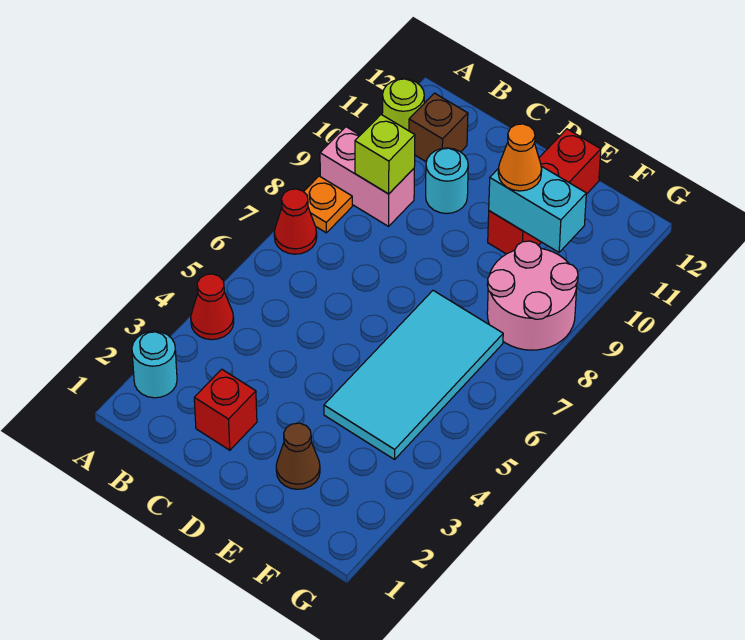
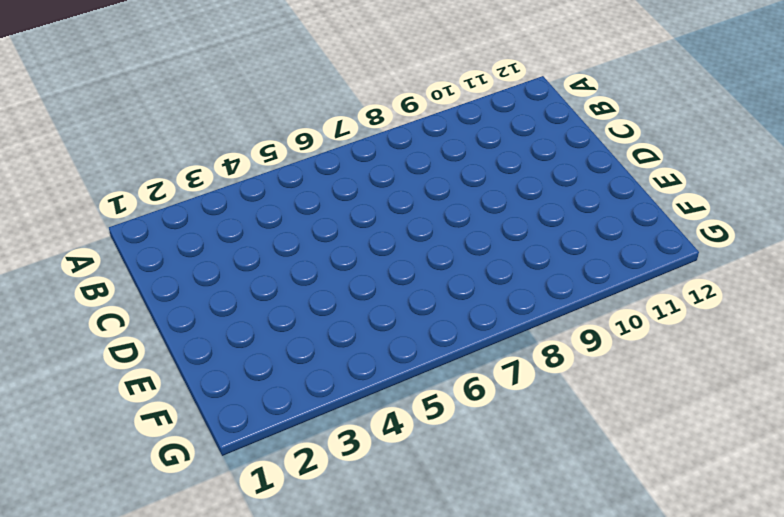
none -> cyan round brick A2 level 1
none -> red cone A4 level 1
none -> red cone A7 level 1

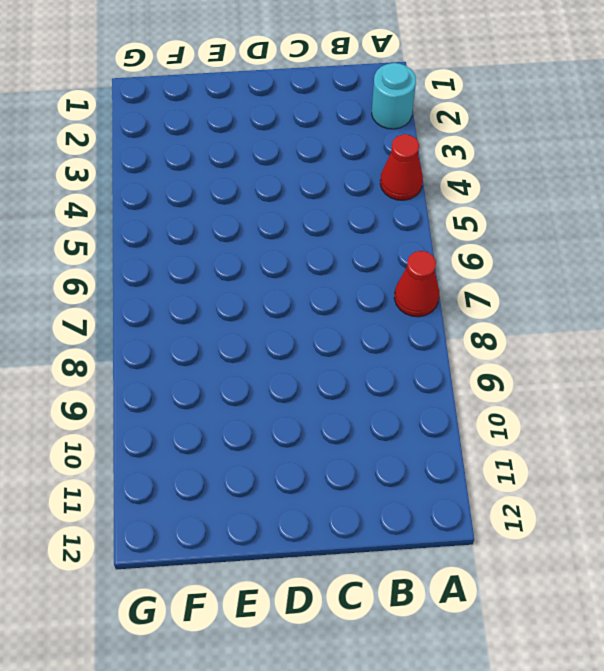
none -> orange plate A8 level 1
none -> pink brick A9:B9 level 1
none -> lime round brick A11 level 1

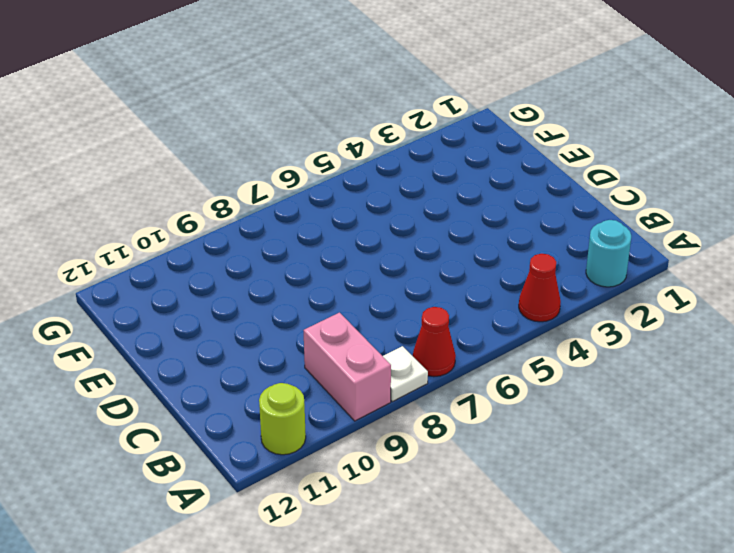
white plate A8 level 1 -> orange plate A8 level 1
none -> brown brick B11 level 1
none -> red brick C2 level 1
none -> cyan round brick C10 level 1

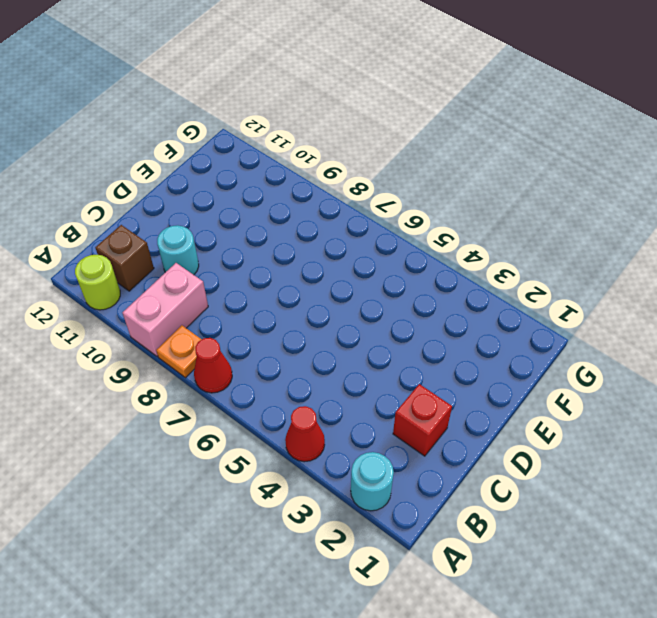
none -> brown cone E2 level 1
none -> cyan tile E4:F7 level 1
none -> red brick E10:E12 level 1

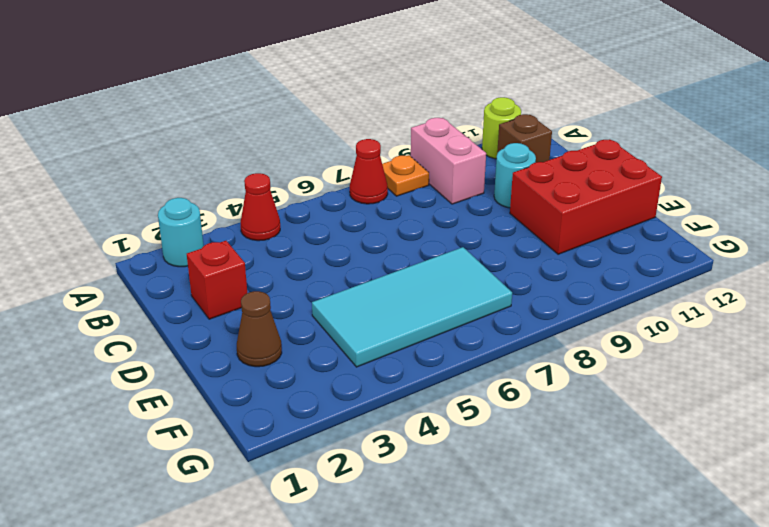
red brick D10:E12 level 1 -> red brick E10:E12 level 1
none -> pink round brick F8:G9 level 1
none -> lime brick B9 level 2
none -> cyan brick E10:F10 level 2

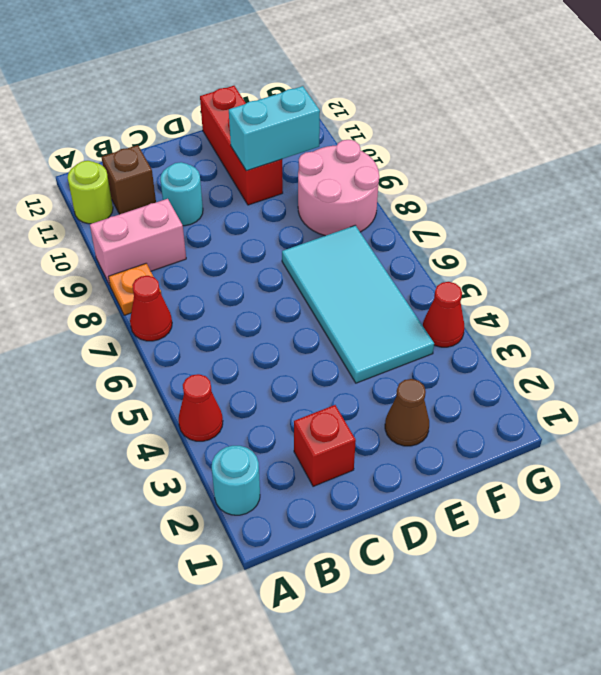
red cone G4 level 1 -> none
none -> lime brick B9 level 2
none -> orange cone E10 level 3

